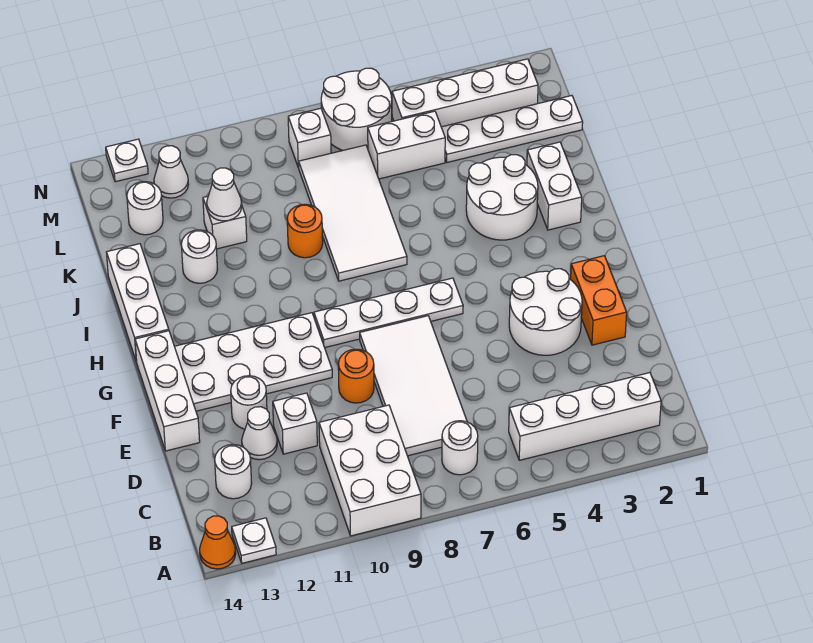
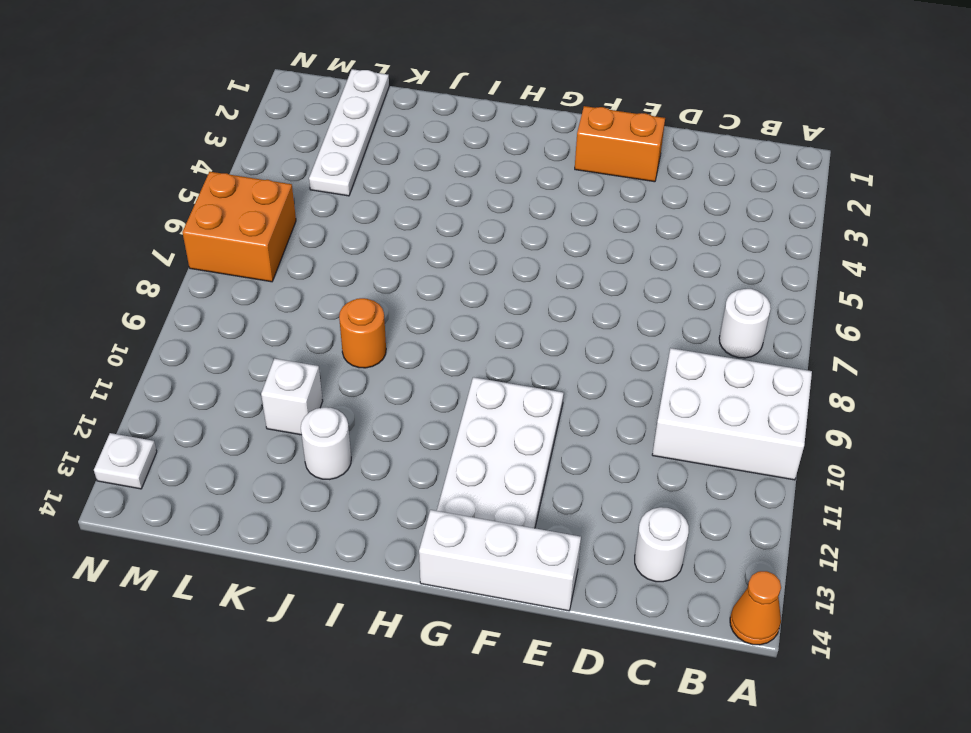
orange brick M6:N7 level 1 -> white round brick M6:N7 level 1
none -> white plate A13 level 1
none -> white brick B2:B5 level 1
none -> white tile C7:F8 level 1
none -> white brick D11 level 1

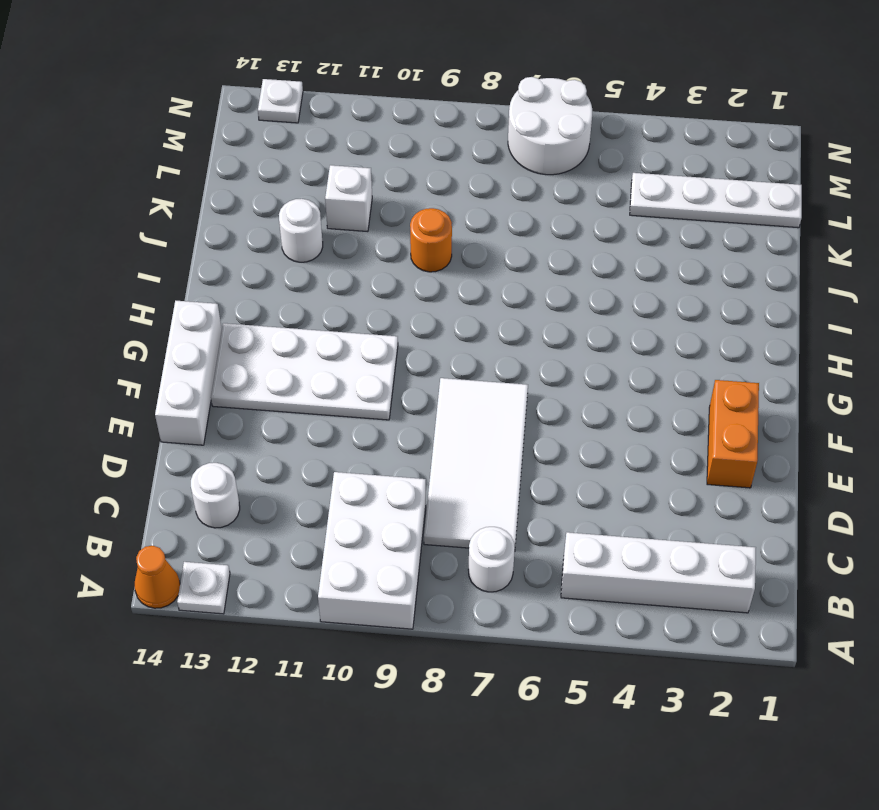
none -> white brick D11 level 1
none -> white cone D12 level 1
none -> white round brick E3:F4 level 1
none -> orange round brick E9 level 1

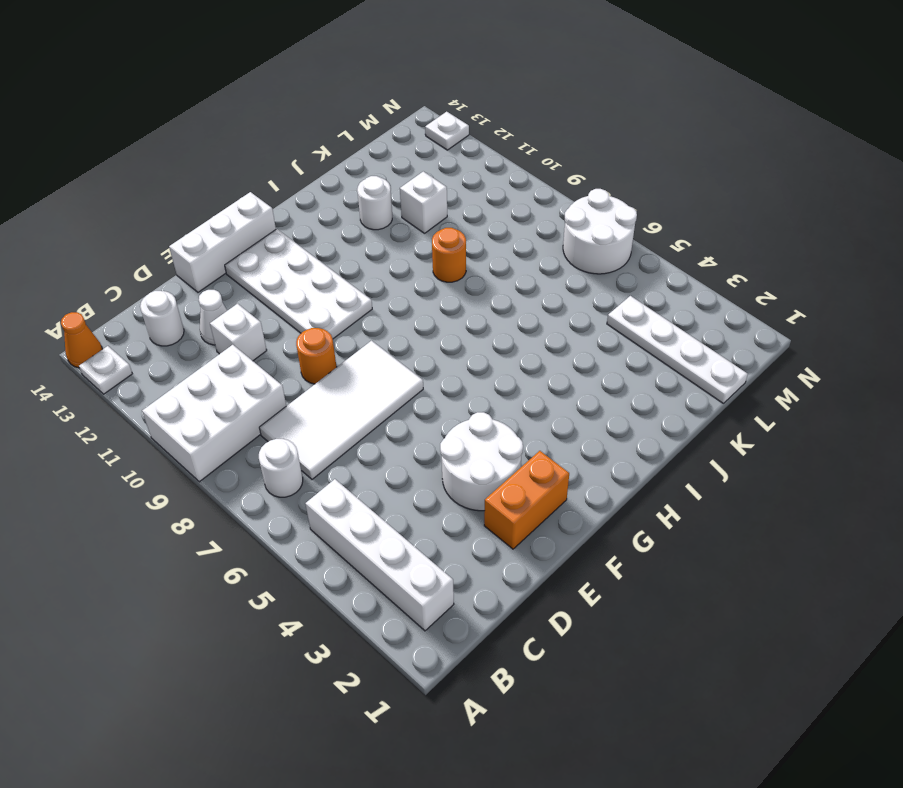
none -> white round brick E12 level 1
none -> white plate G6:G9 level 1
none -> white brick H14:J14 level 1
none -> white brick I2:J2 level 1

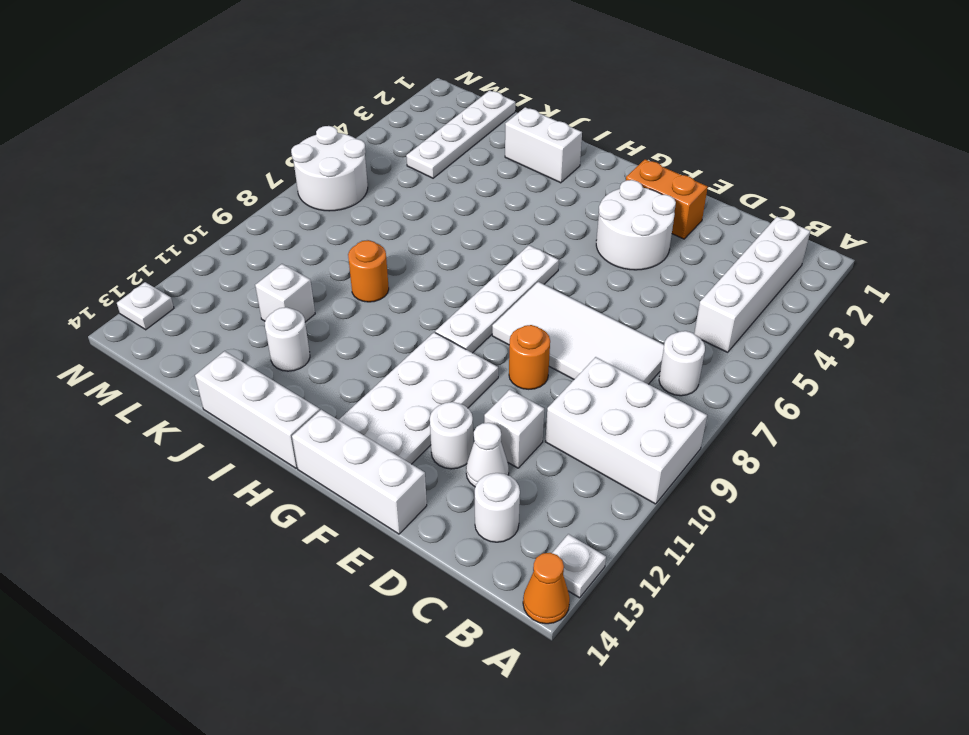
none -> white round brick I3:J4 level 1
none -> white tile I7:L8 level 1
none -> white brick L5:L6 level 1
none -> white round brick L13 level 1

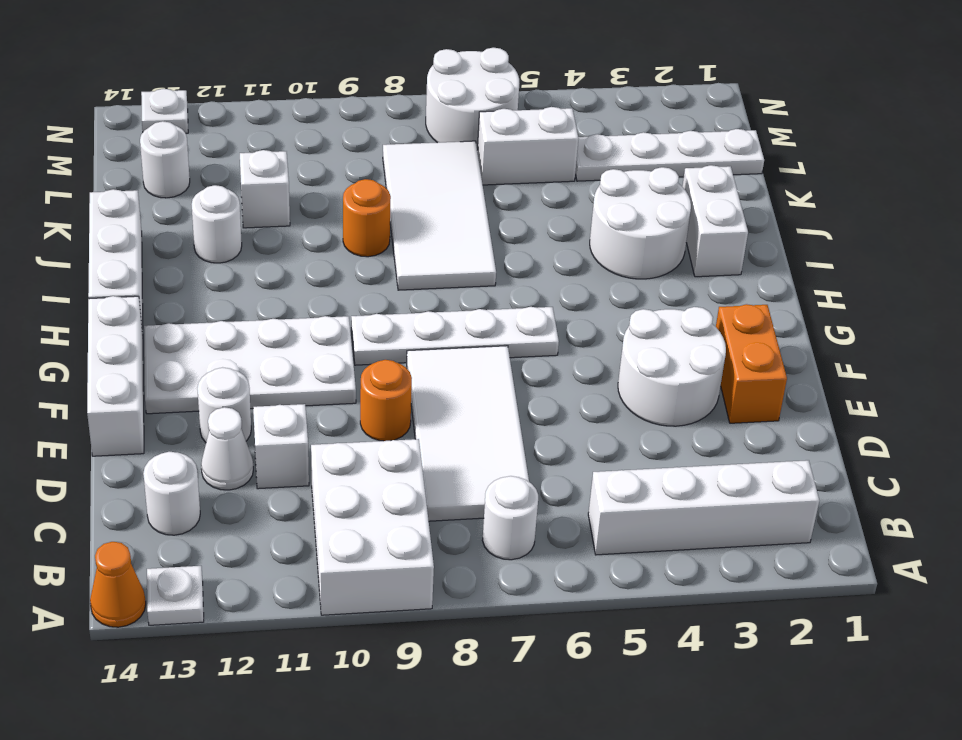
none -> white brick M2:M5 level 1
none -> white brick M8 level 1
none -> white cone M12 level 1
none -> white cone K11 level 2

